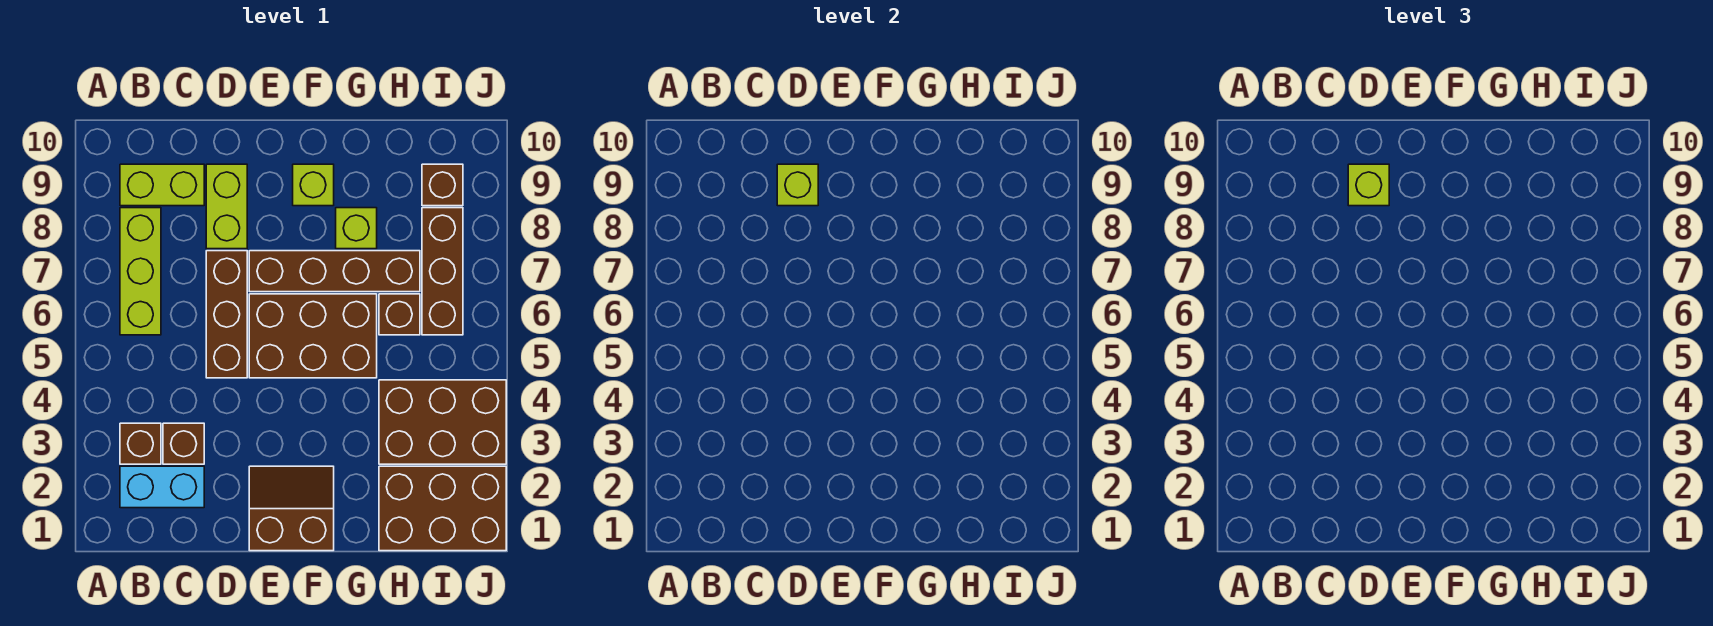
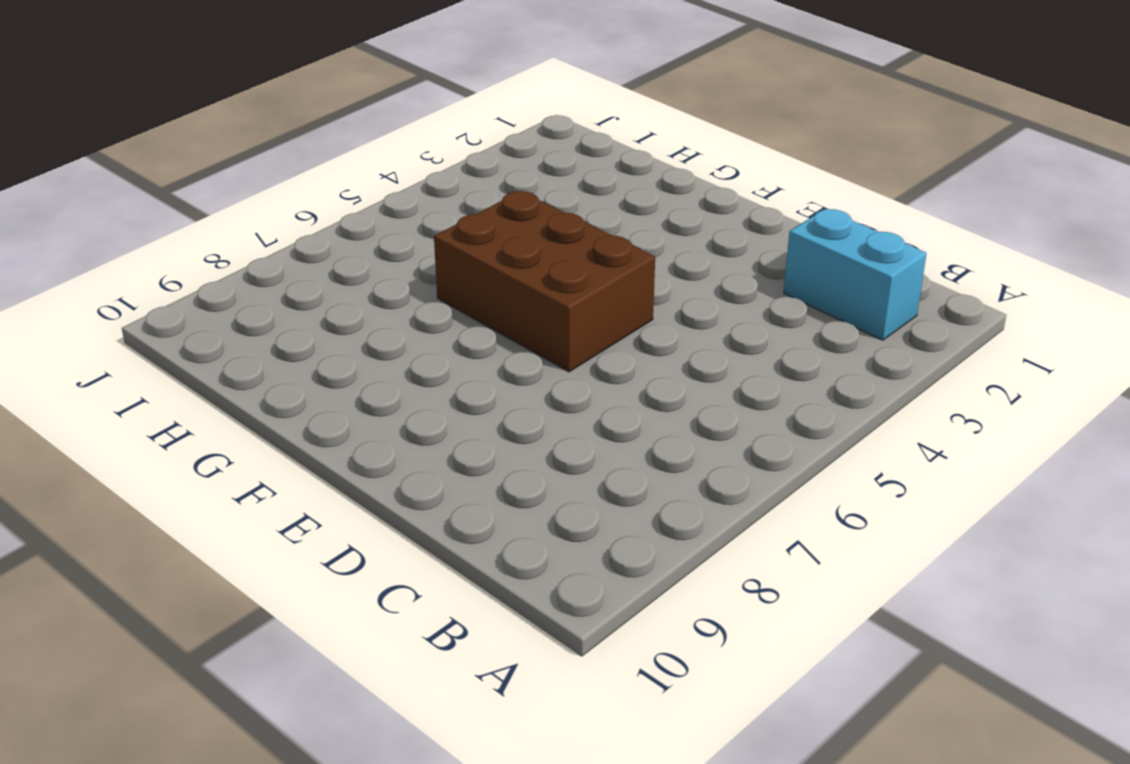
none -> brown brick B3 level 1
none -> lime brick B6:B8 level 1
none -> lime brick B9:C9 level 1

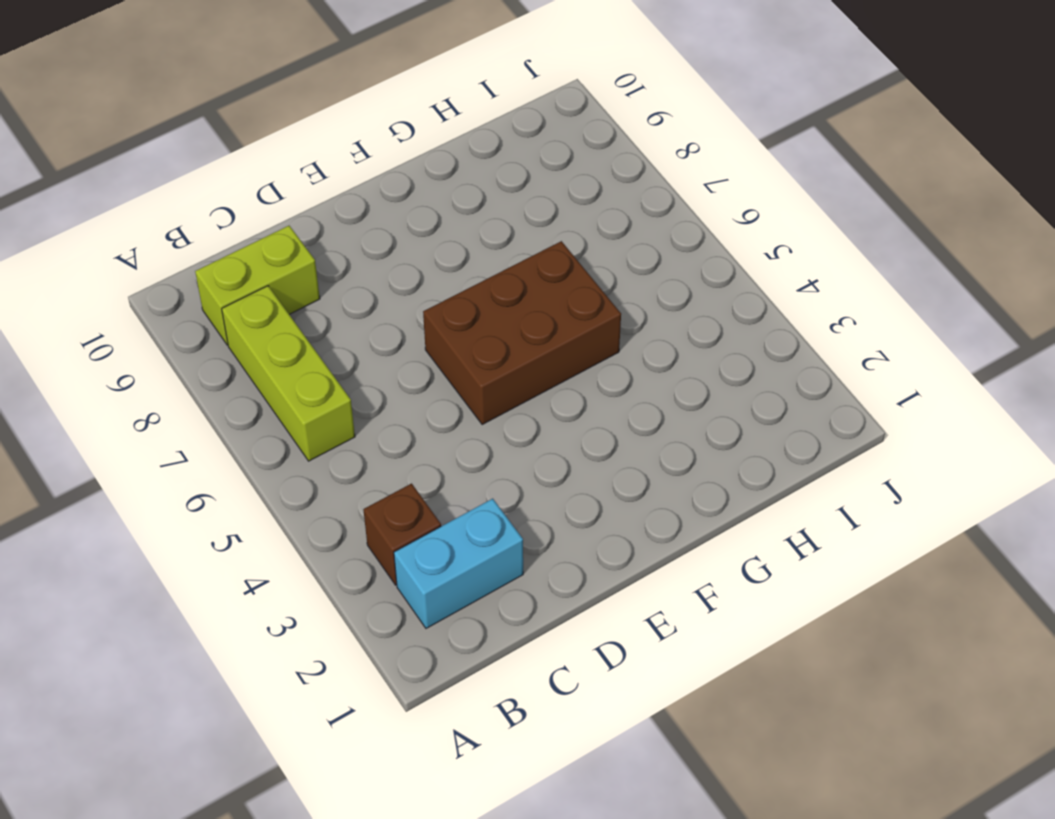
none -> brown brick C3 level 1
none -> brown brick D5:D7 level 1
none -> lime brick D8:D9 level 1

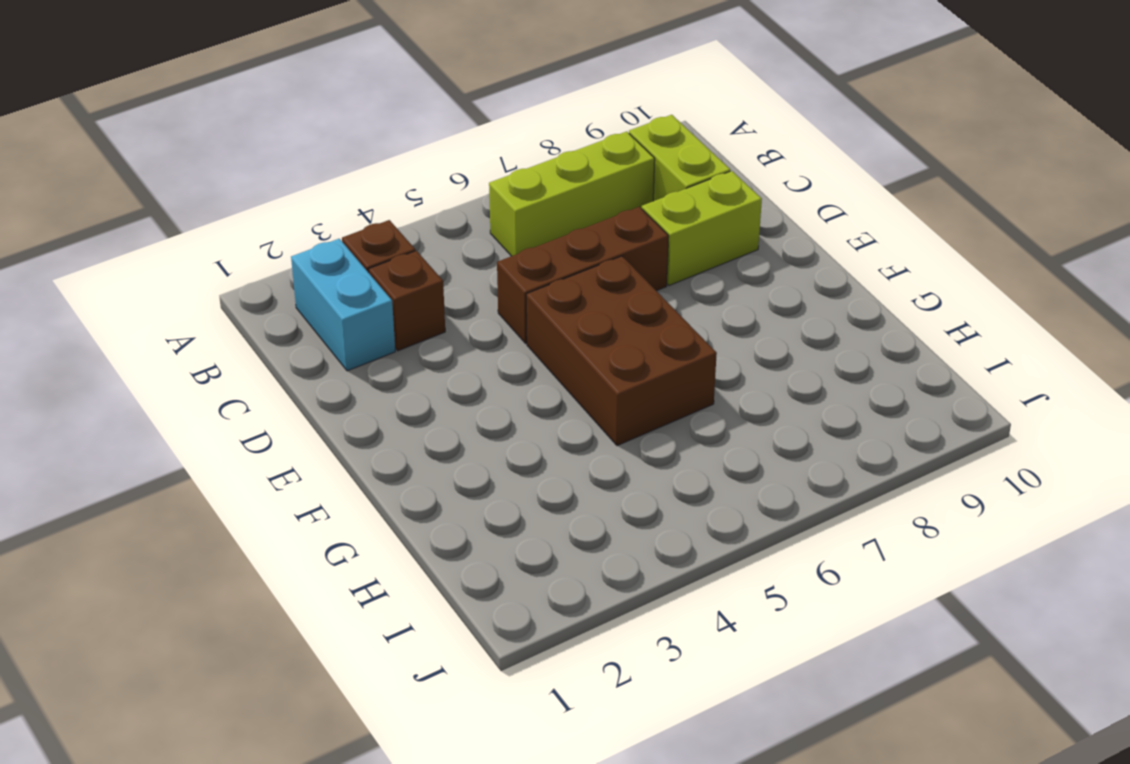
none -> brown slope E1:F2 level 1 top 1
none -> brown brick E7:H7 level 1
none -> lime brick F9 level 1

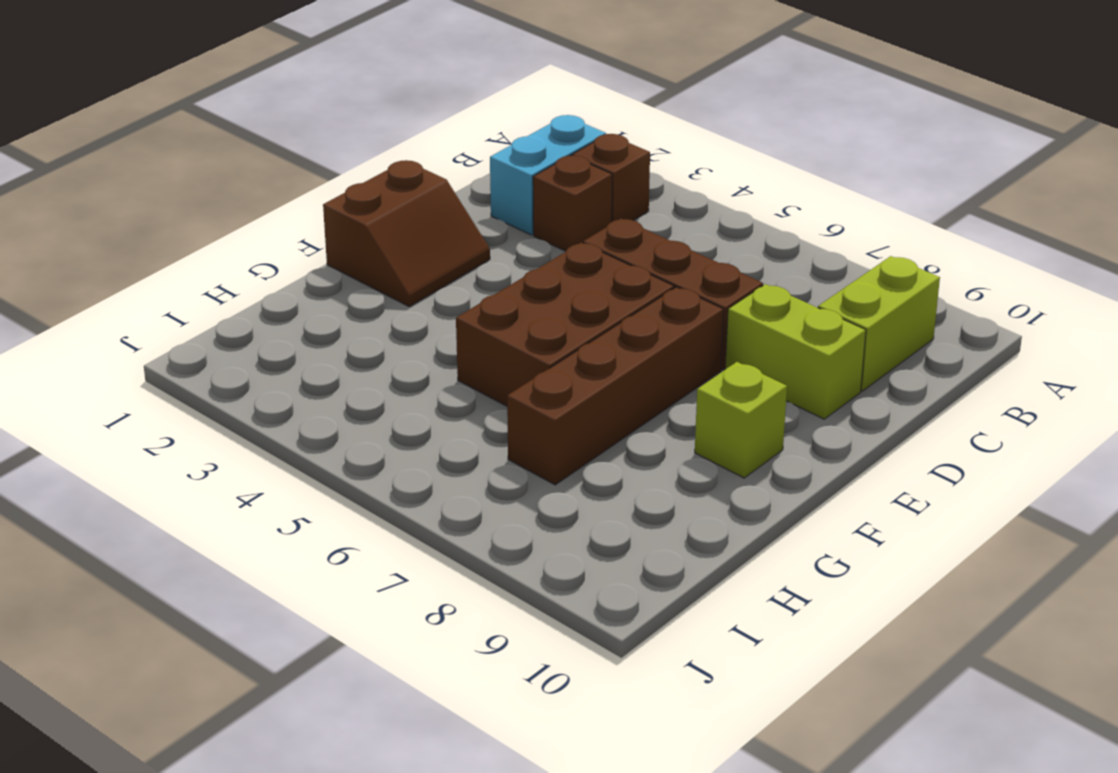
none -> lime brick B6:B8 level 1
none -> lime brick G8 level 1
none -> brown brick H1:J2 level 1

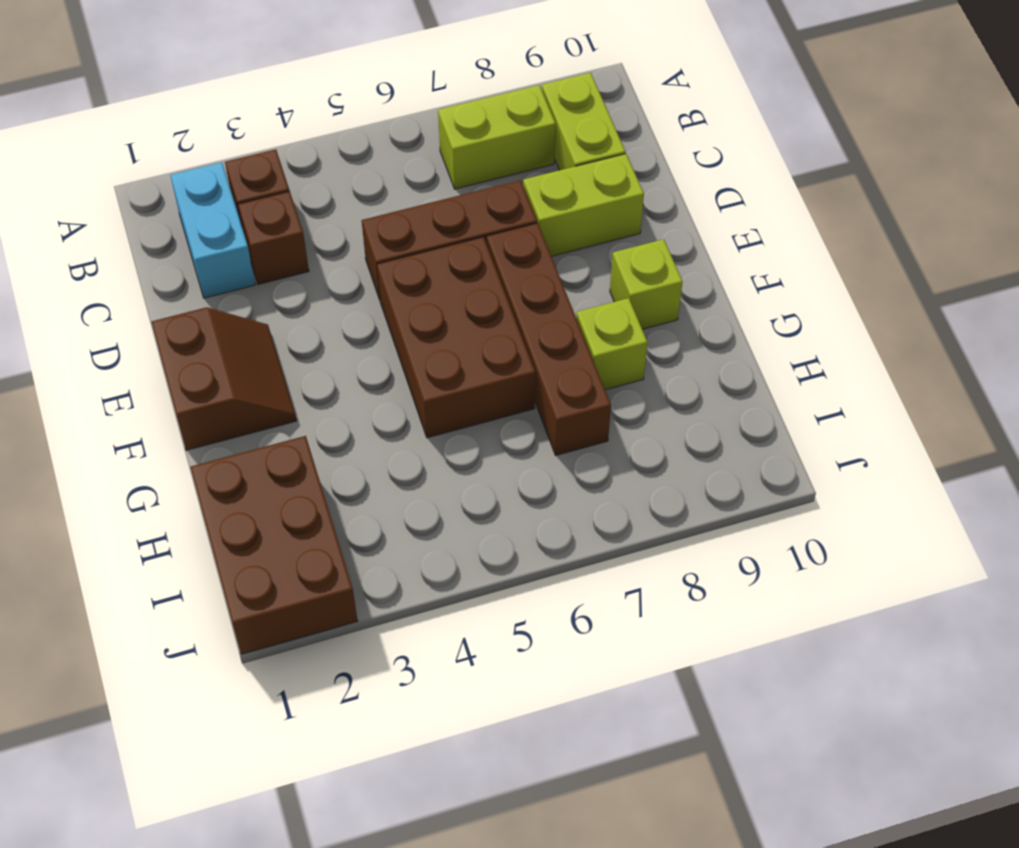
lime brick B7:B8 level 1 -> lime brick B6:B8 level 1
none -> brown brick H3:J4 level 1
none -> brown brick H6 level 1
none -> brown brick I6:I8 level 1

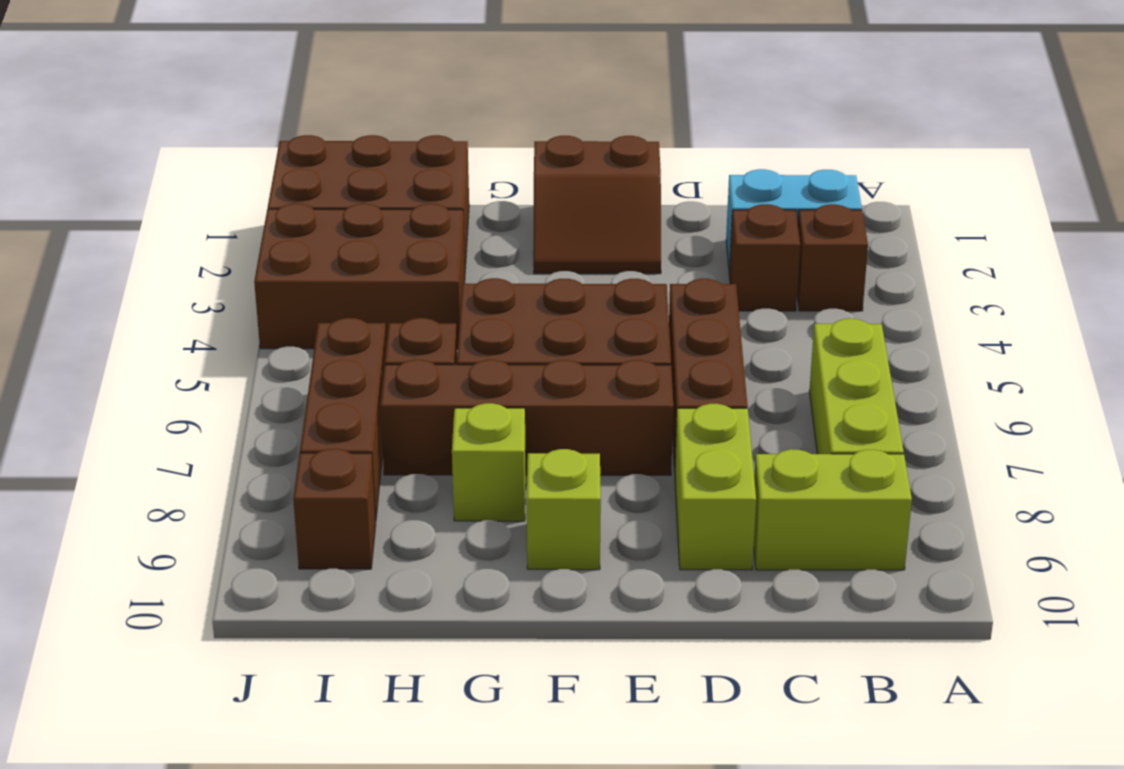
none -> lime brick D9 level 2
none -> lime brick D9 level 3

